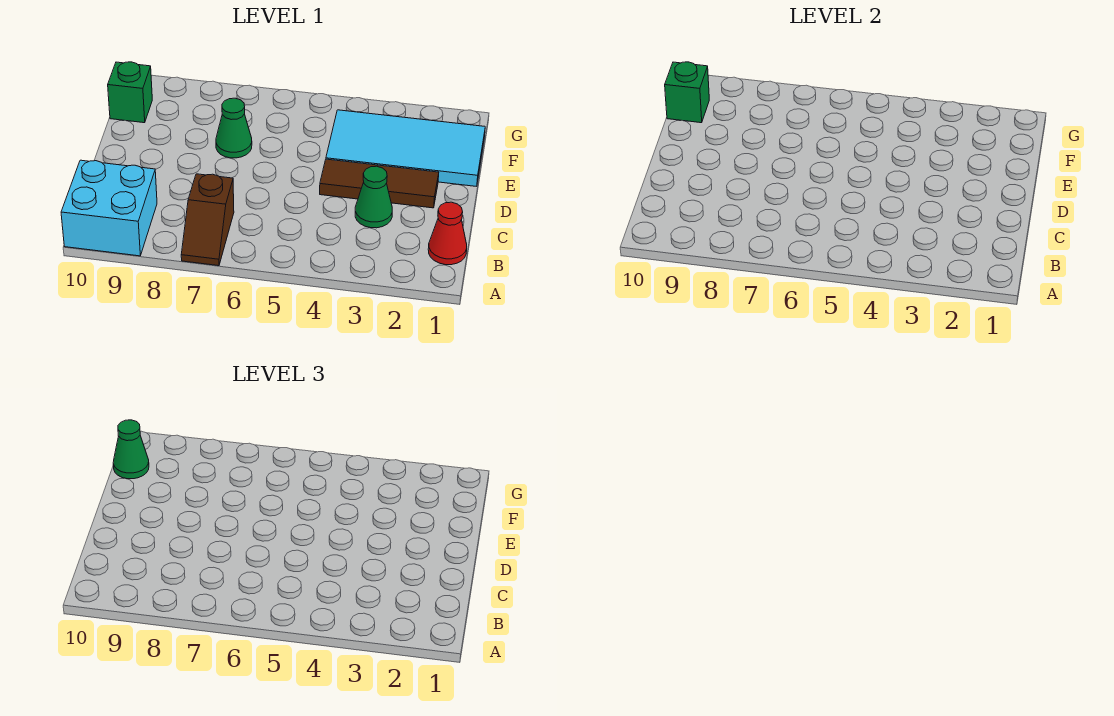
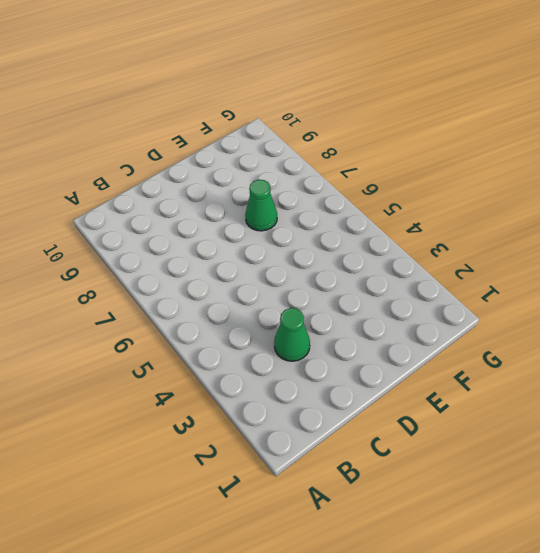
none -> brown slope A7:B7 level 1 top B
none -> cyan brick A9:B10 level 1

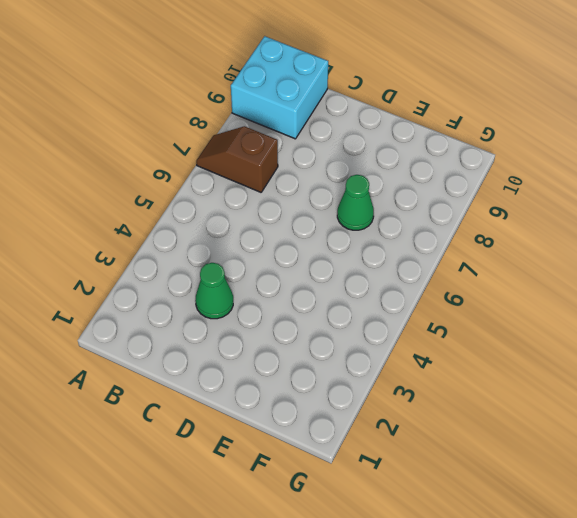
none -> red cone B1 level 1
none -> brown tile D2:D4 level 1

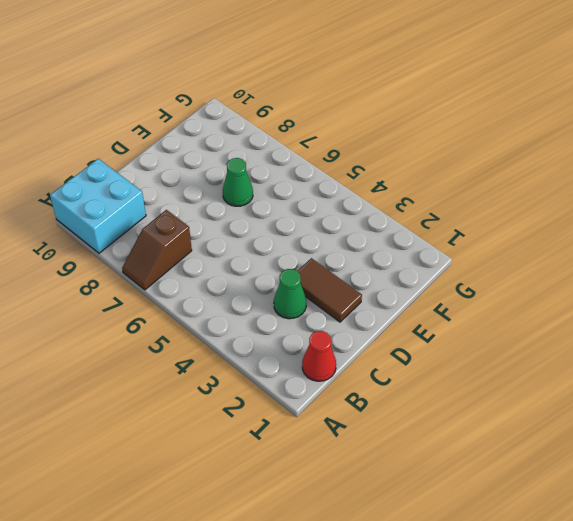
brown tile D2:D3 level 1 -> brown tile D2:D4 level 1
none -> cyan tile E1:F4 level 1
none -> green brick F10 level 1

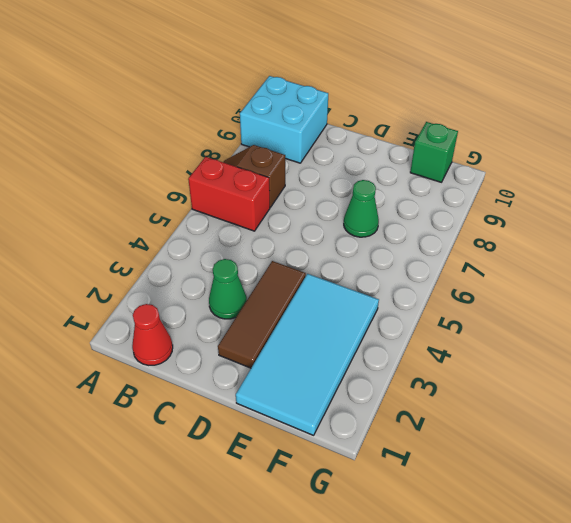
red brick A6:B6 level 1 -> none
none -> green brick F10 level 2
none -> green cone F10 level 3

